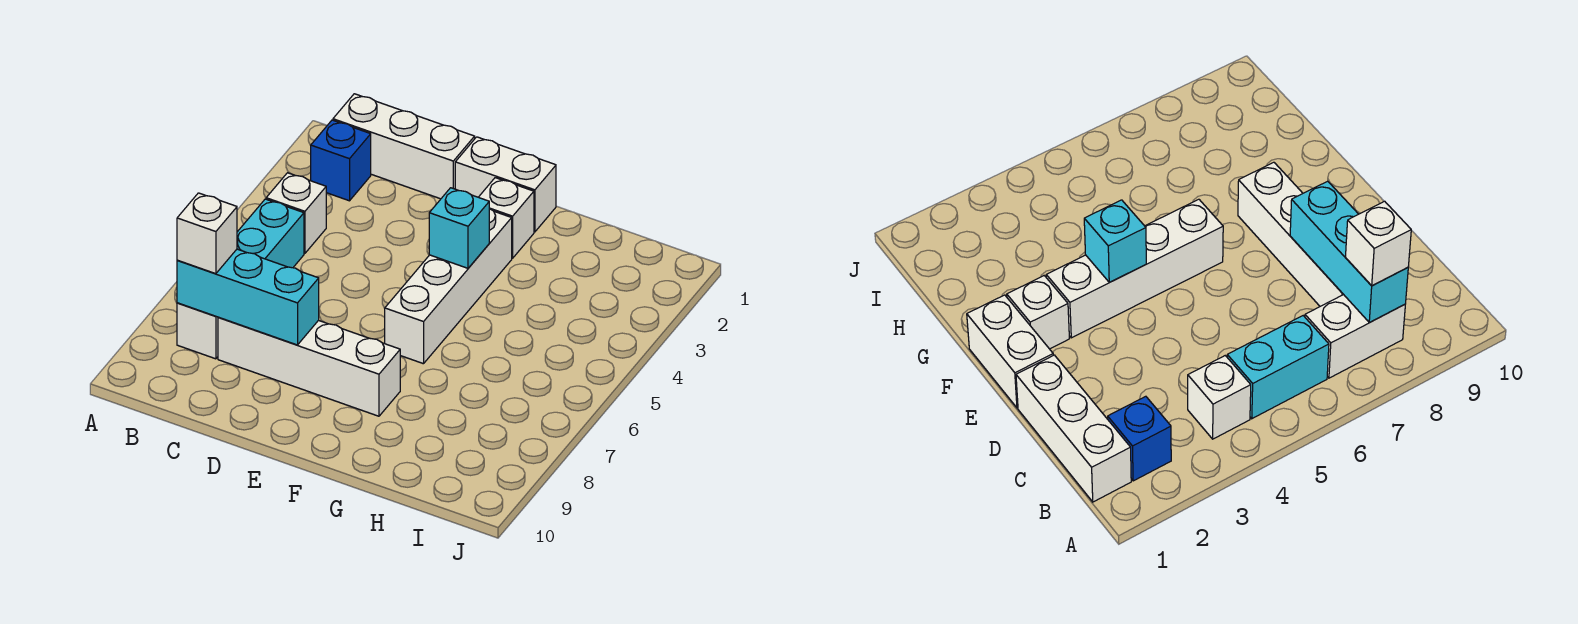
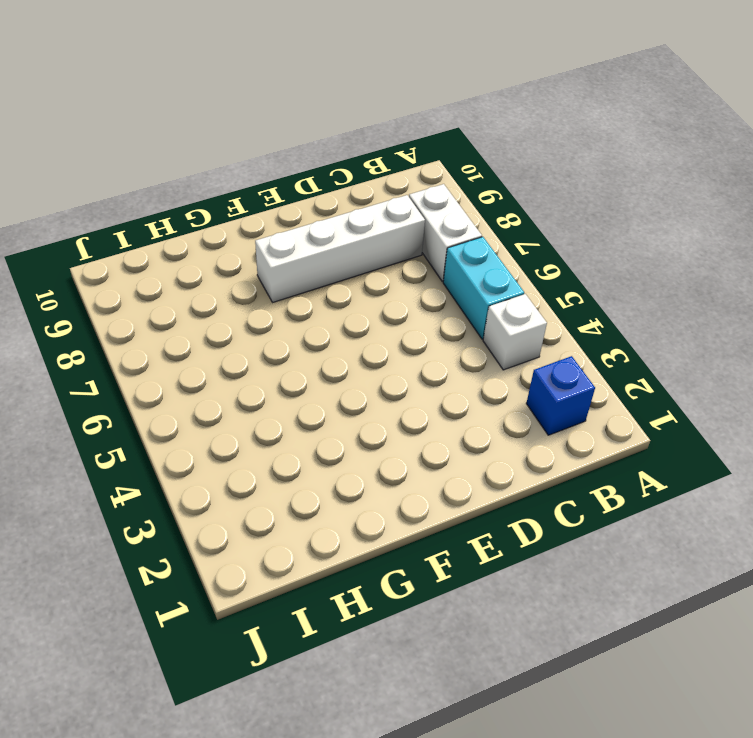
none -> white brick B1:D1 level 1
none -> white brick E1:F1 level 1
none -> white brick F2 level 1

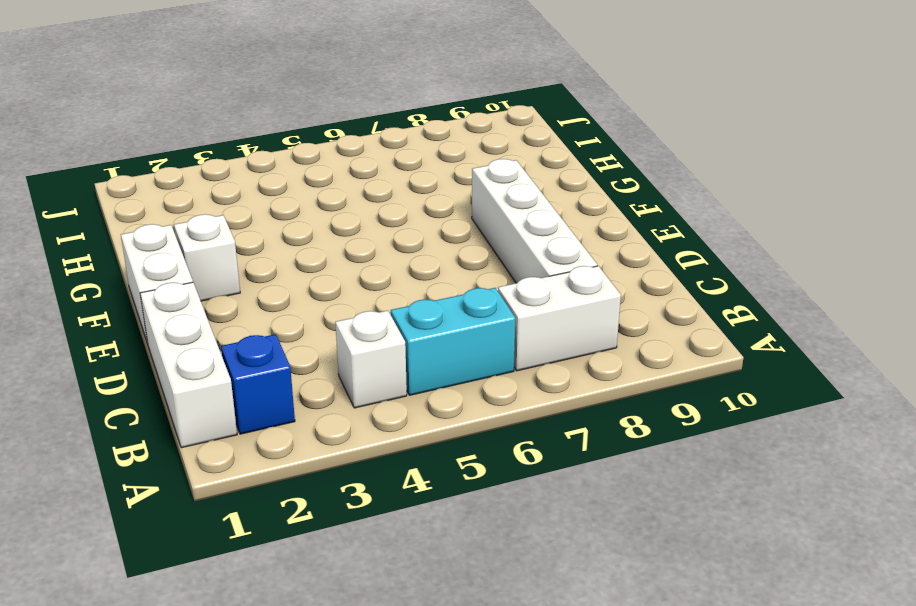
none -> white brick F3:F6 level 1
none -> cyan brick B8:D8 level 2
none -> cyan brick F4 level 2

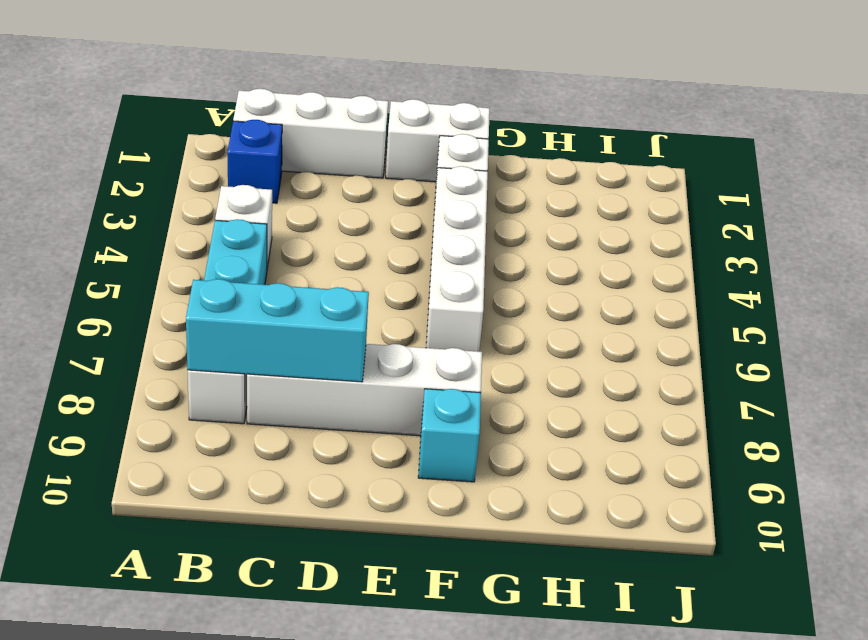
cyan brick F9 level 1 -> cyan brick F4 level 2
none -> white brick B8 level 3

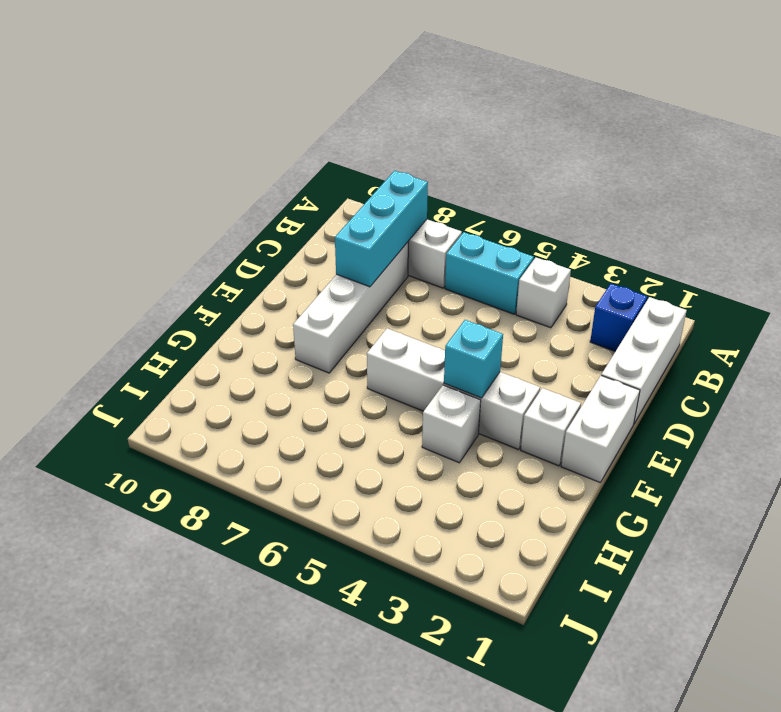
white brick G4 level 1 -> white brick B8 level 3

